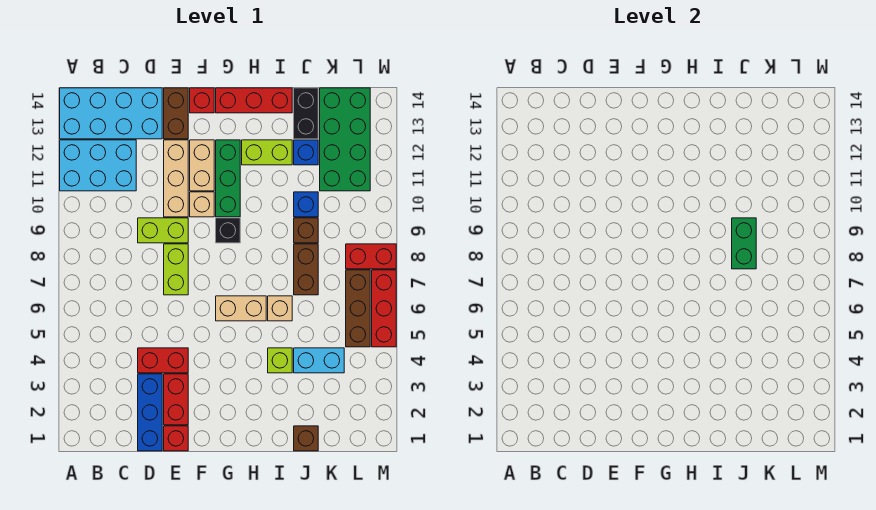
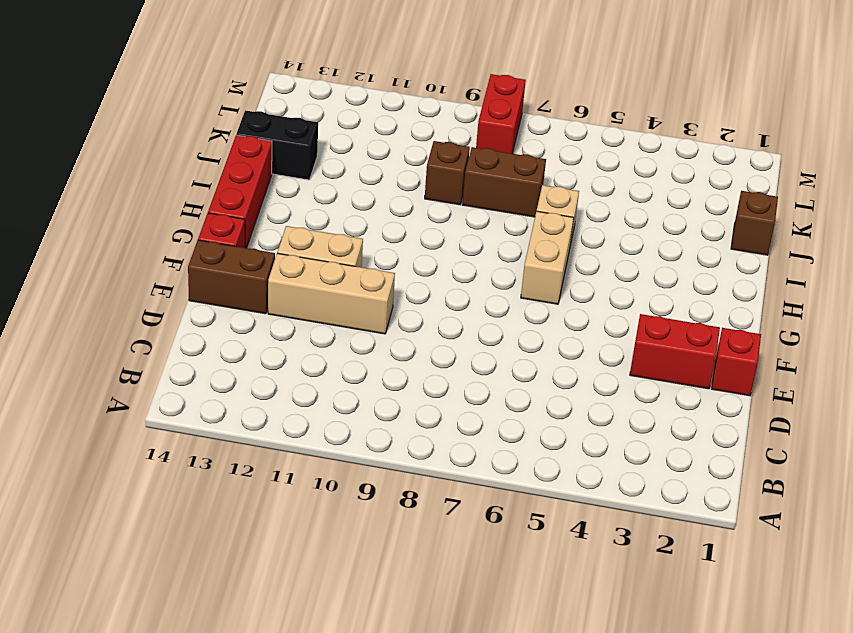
none -> cyan brick A11:C12 level 1
none -> cyan brick A13:D14 level 1
none -> blue brick D1:D3 level 1
none -> red brick D4:E4 level 1

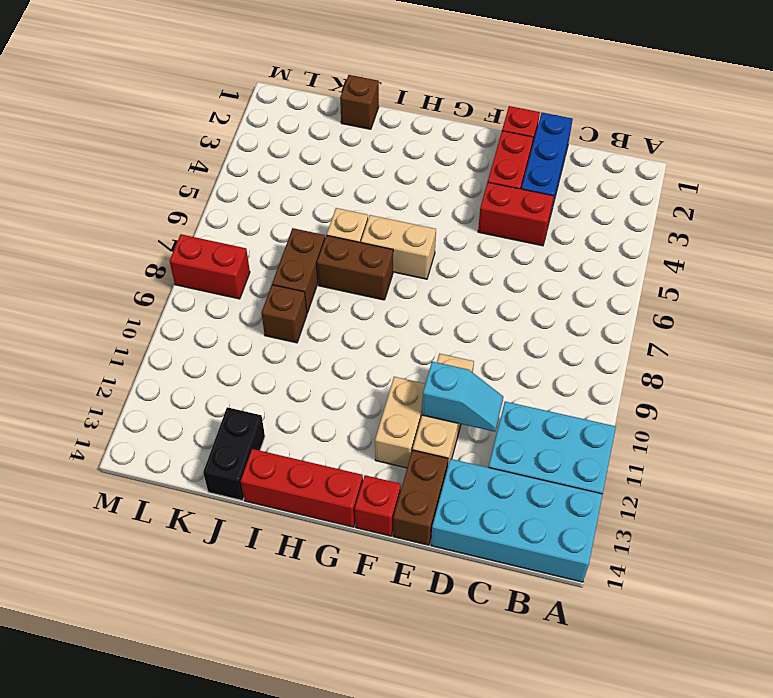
cyan slope D11:E11 level 2 top E -> none
brown brick H7:I7 level 1 -> none
none -> lime brick D9:E9 level 1
none -> lime brick E7:E8 level 1
none -> tan brick F10 level 1
none -> black brick G9 level 1

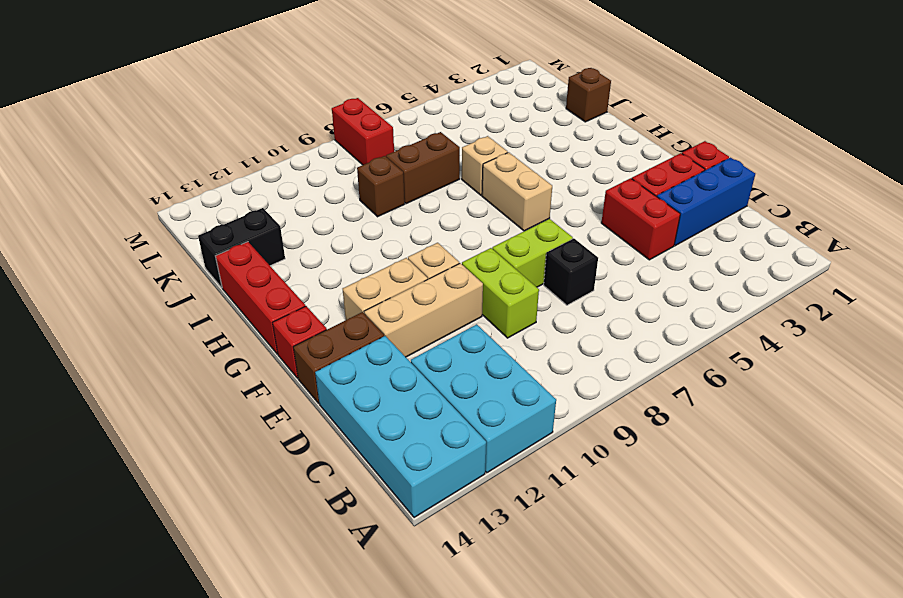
black brick D7 level 1 -> black brick G9 level 1
none -> green brick G10:G12 level 1
none -> lime brick H12:I12 level 1
none -> lime brick I4 level 1
none -> cyan brick J4:K4 level 1

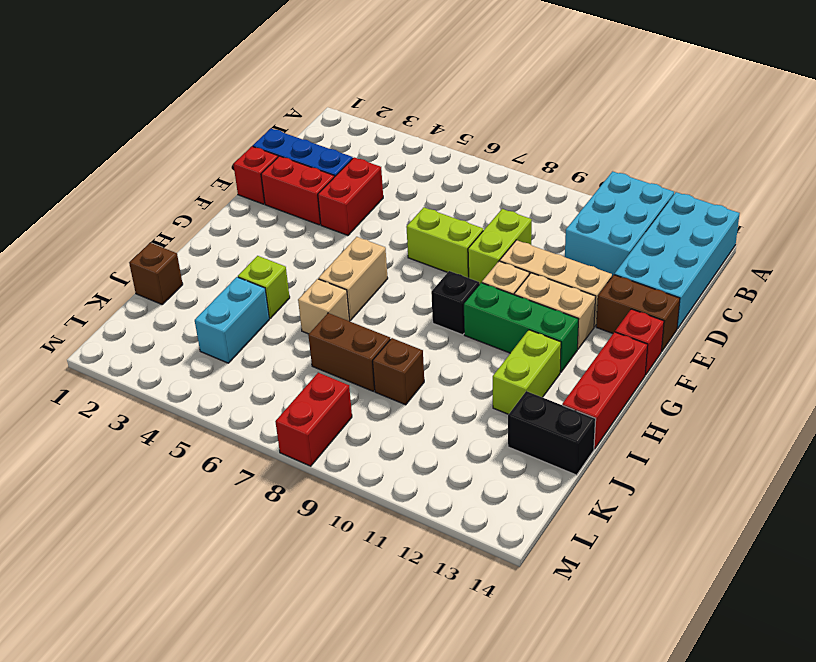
none -> blue brick J10 level 1
none -> blue brick J12 level 1
none -> green brick K11:L14 level 1
none -> brown brick L5:L7 level 1

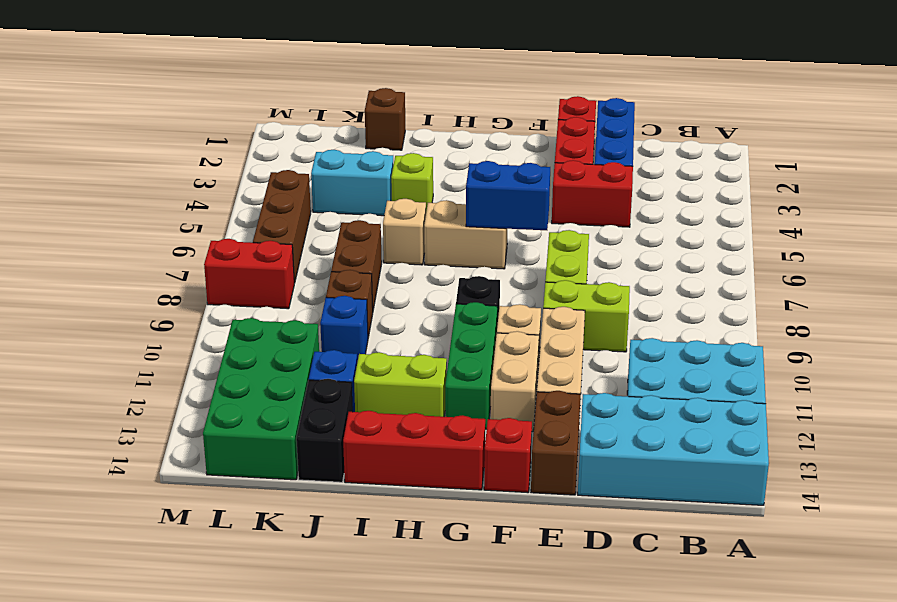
blue brick F6:G6 level 2 -> none
none -> red brick M5:M7 level 1
none -> green brick J8:J9 level 2

